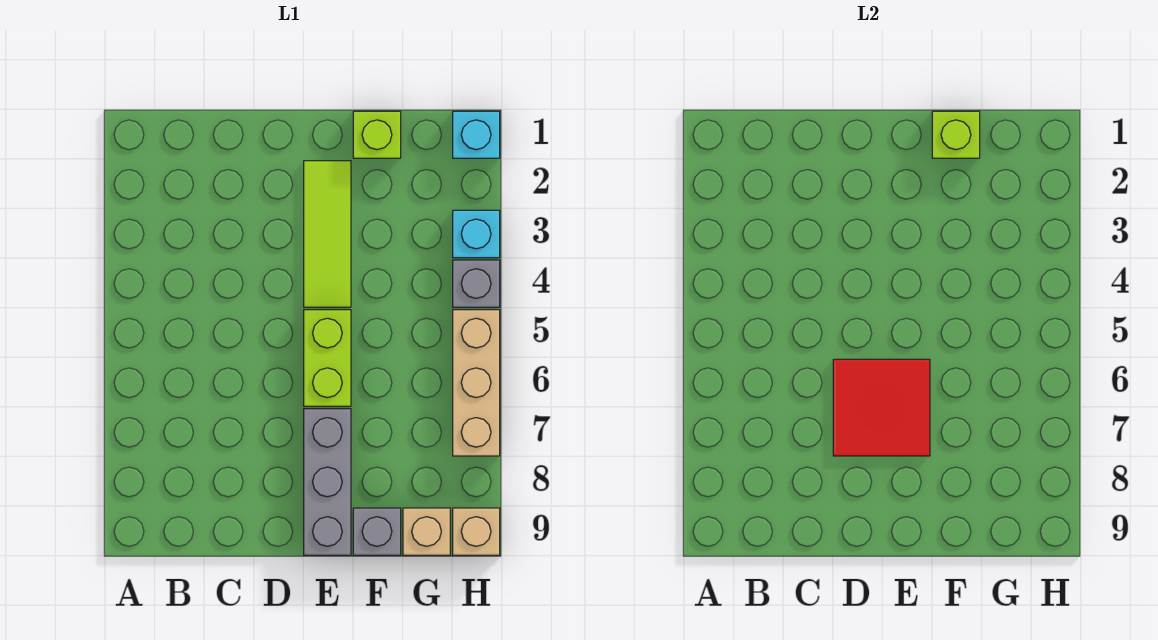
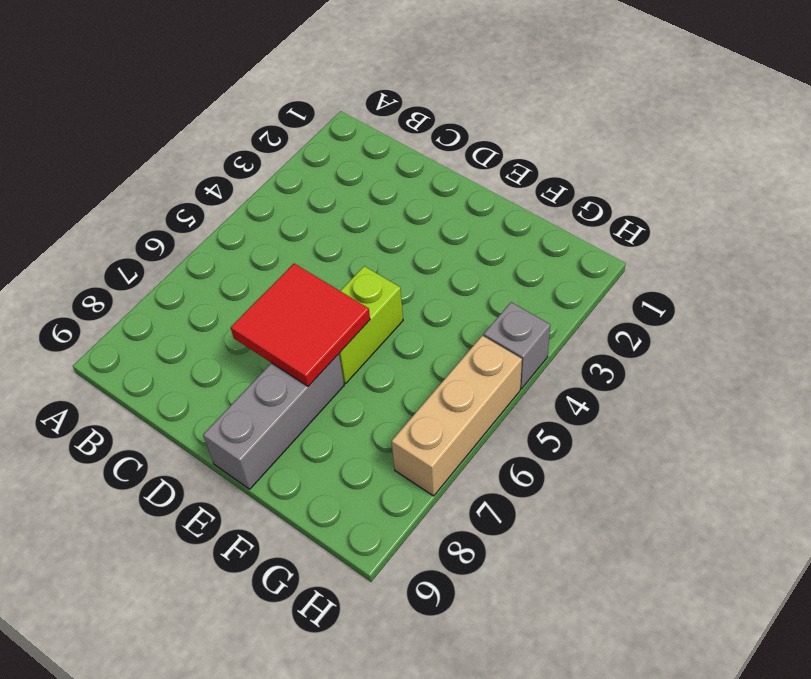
none -> lime tile E2:E4 level 1
none -> lime brick F1 level 1
none -> grey brick F9 level 1

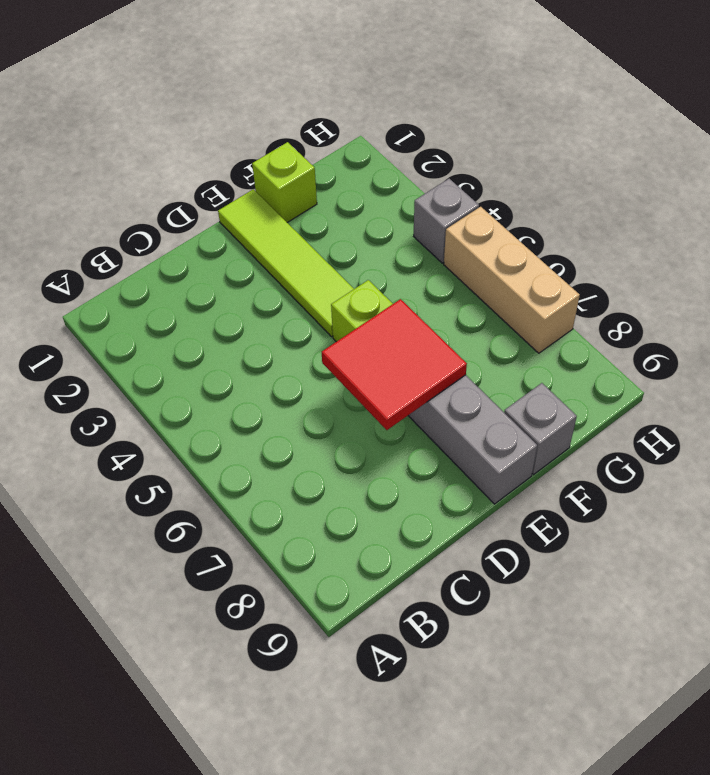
lime tile E1:E4 level 1 -> lime tile E2:E4 level 1
none -> tan brick G9 level 1
none -> cyan brick H1 level 1
none -> cyan brick H3 level 1

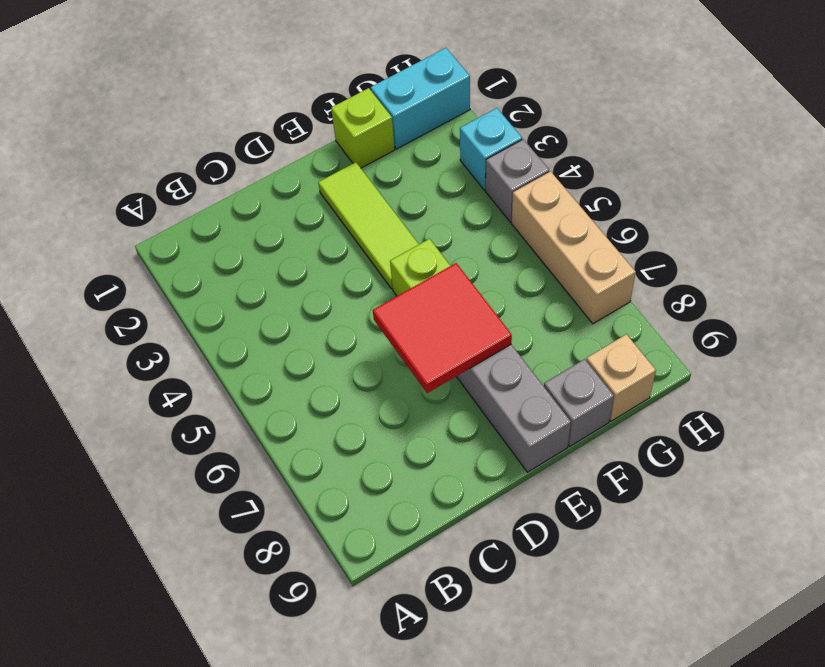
cyan brick G1:H1 level 1 -> cyan brick H1 level 1
none -> tan brick H9 level 1
none -> lime brick F1 level 2

